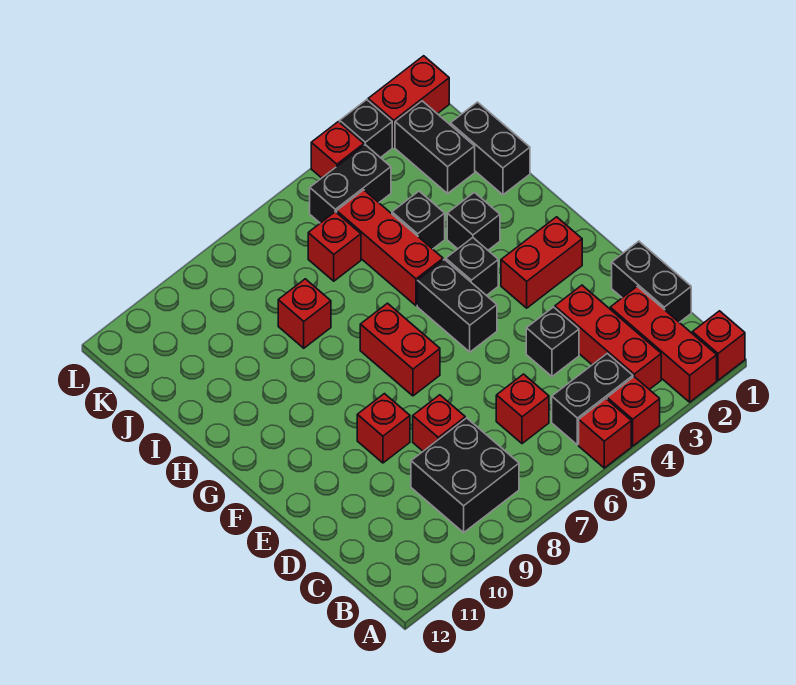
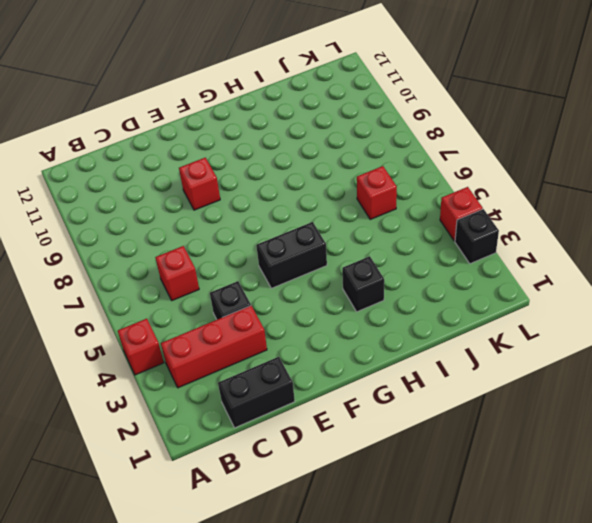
none -> red brick A1 level 1
none -> red brick A2:C2 level 1
none -> red brick A5 level 1

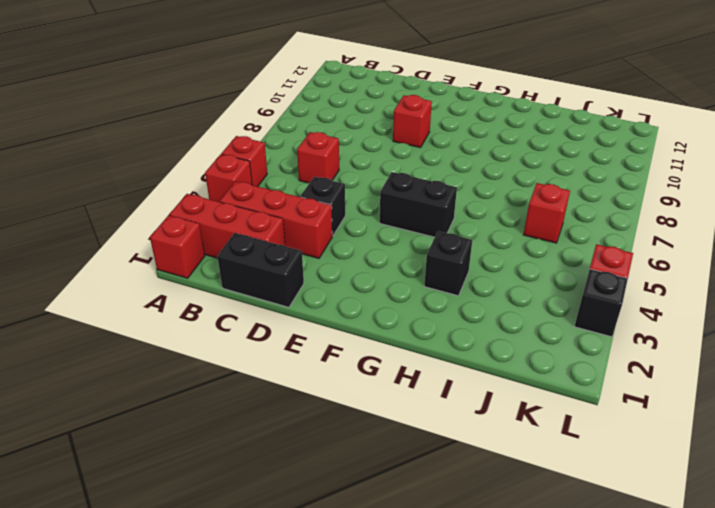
none -> black brick B4:B5 level 1
none -> black brick B8:C9 level 1
none -> red brick D8 level 1

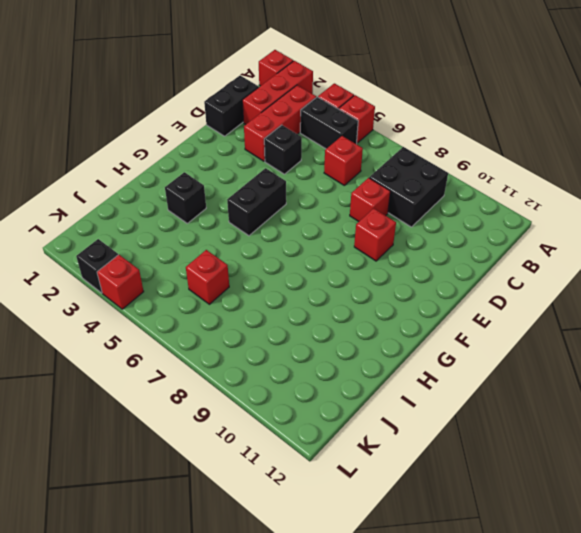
none -> red brick F2:F3 level 1
none -> red brick F7:G7 level 1
none -> black brick G4 level 1

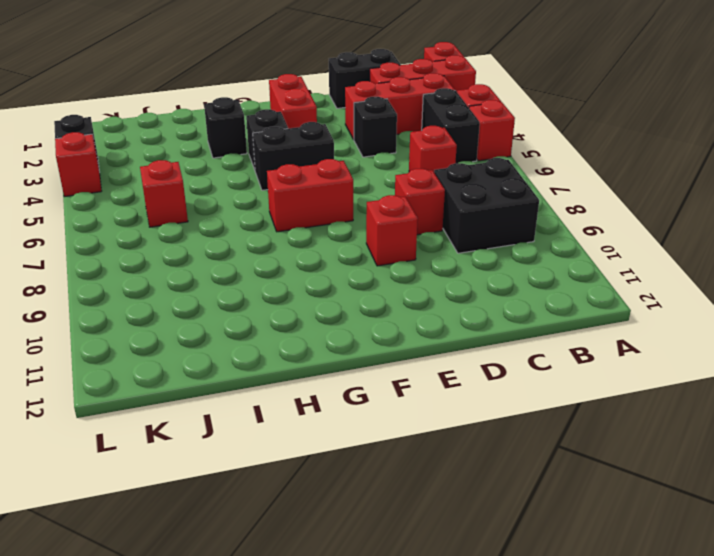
none -> red brick H5:J5 level 1
none -> black brick I1:J1 level 1
none -> black brick I4 level 1

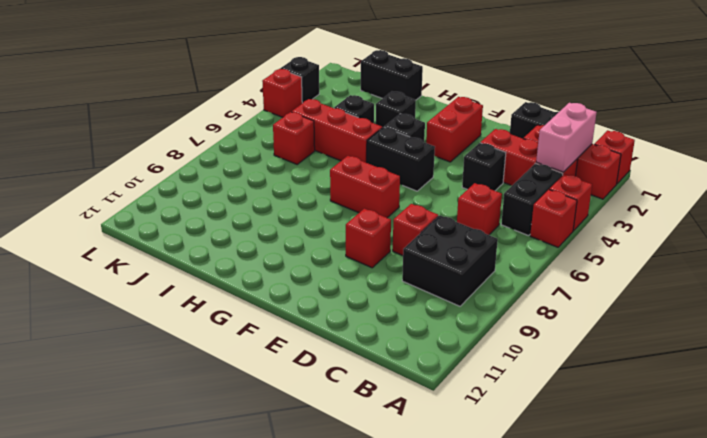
pink brick B2:B3 level 2 -> none
none -> red brick I8 level 1
none -> black brick J2:K2 level 1
none -> black brick K4:K5 level 1

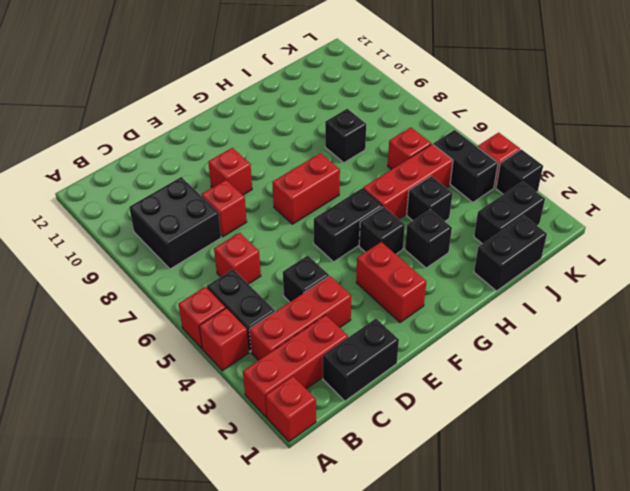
black brick I8 level 1 -> red brick I8 level 1
none -> red brick L1:L2 level 1

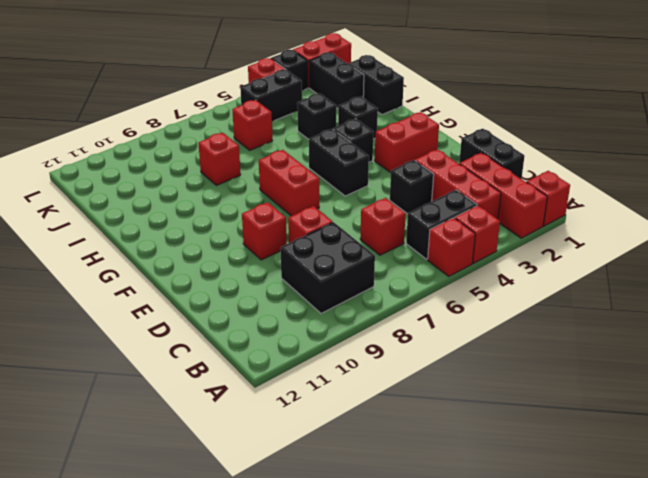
none -> red brick H5:J5 level 1

